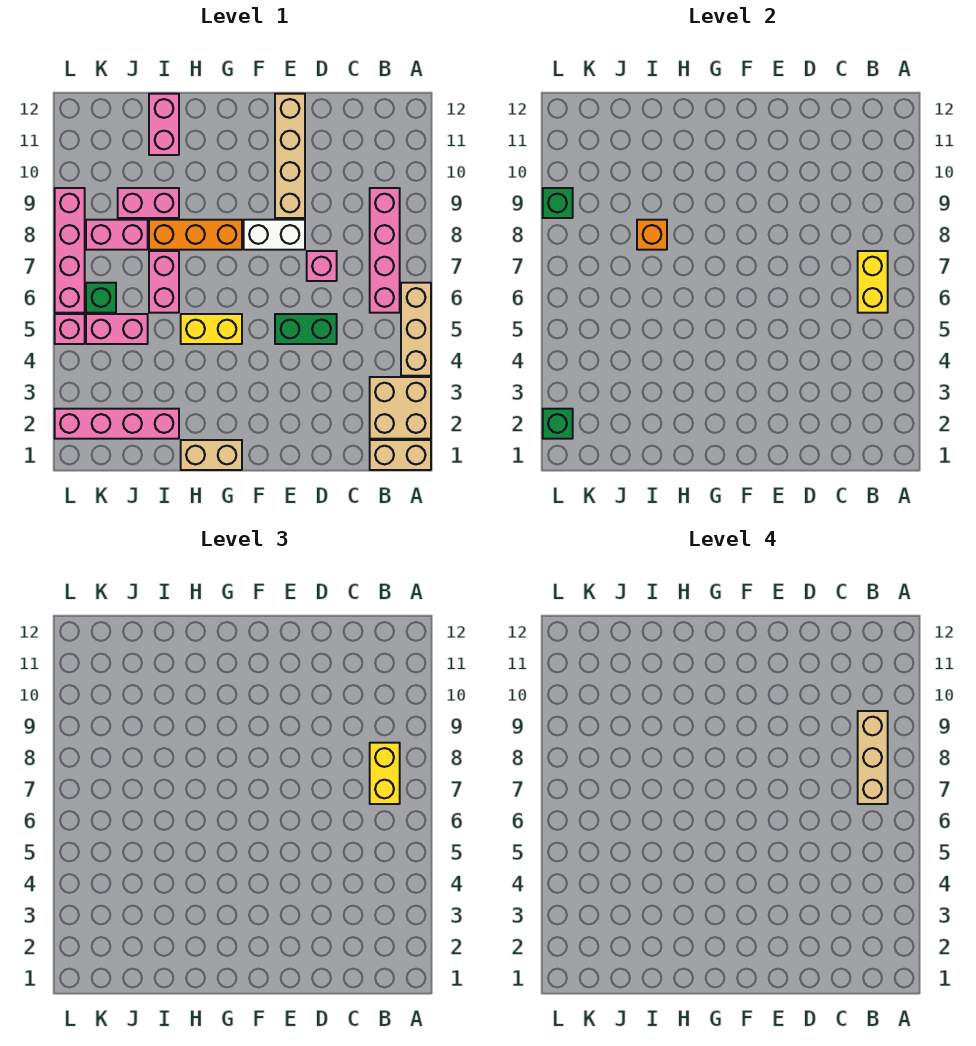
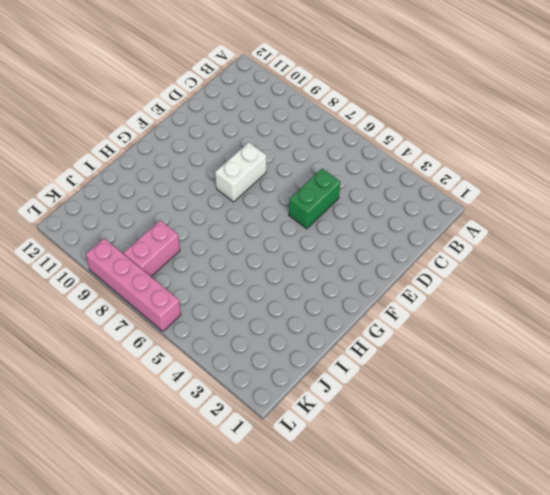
none -> tan brick A1:B1 level 1
none -> tan brick A2:B3 level 1
none -> tan brick A4:A6 level 1

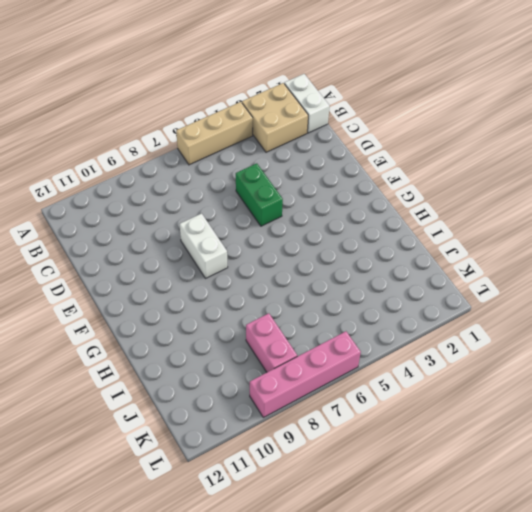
white brick A1:B1 level 1 -> tan brick A1:B1 level 1
none -> pink brick B6:B9 level 1
none -> pink brick D7 level 1
none -> tan brick E9:E12 level 1

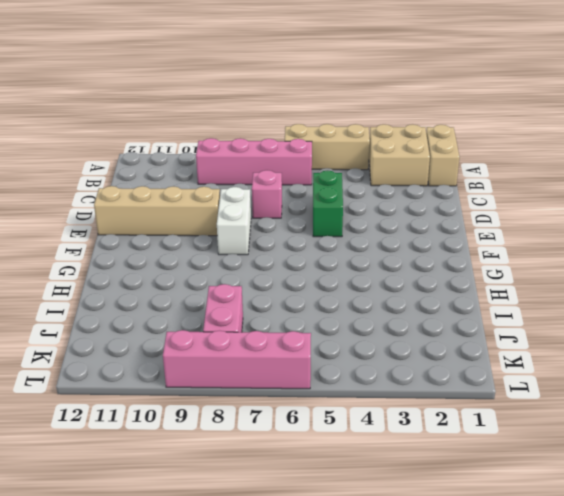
none -> tan brick G1:H1 level 1
none -> yellow brick G5:H5 level 1
none -> orange brick G8:I8 level 1

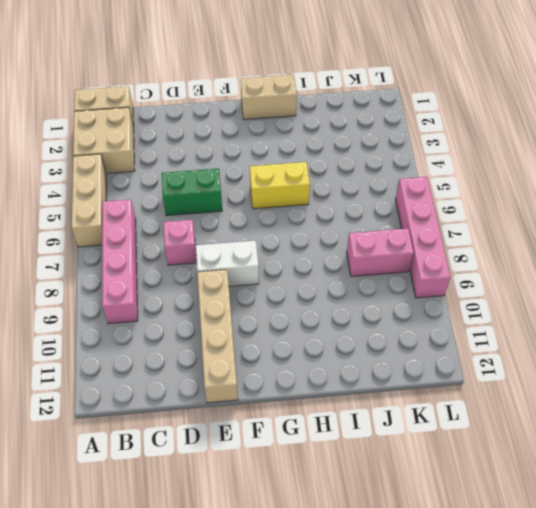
none -> orange brick G8:I8 level 1
none -> pink brick I2:L2 level 1
none -> pink brick I6:I7 level 1

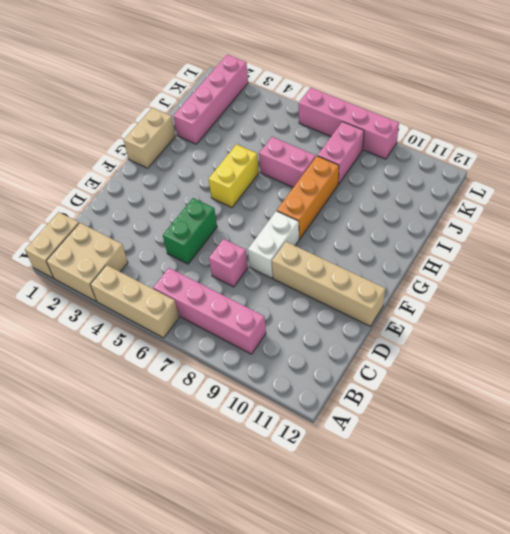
none -> pink brick I9:J9 level 1
none -> pink brick I11:I12 level 1
none -> pink brick J5:K5 level 1

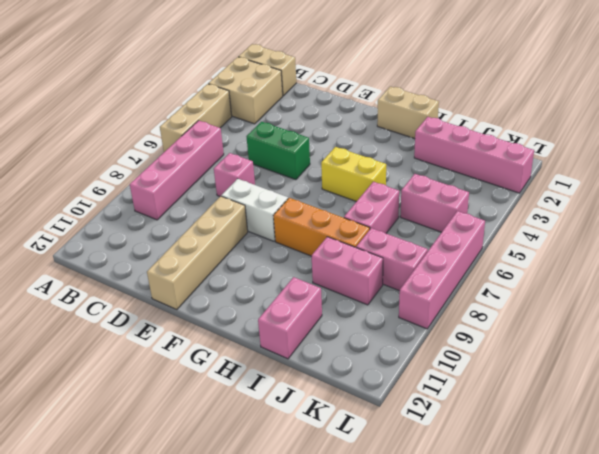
none -> green brick K6 level 1
none -> pink brick L5 level 1
none -> yellow brick B6:B7 level 2

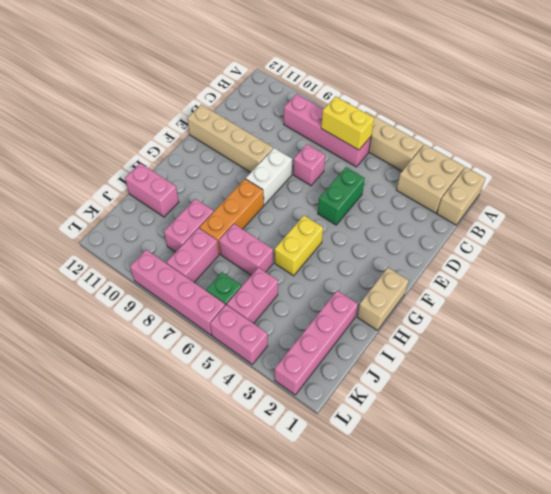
pink brick L4:L5 level 1 -> pink brick L5 level 1
none -> orange brick I8 level 2
none -> green brick L2 level 2
none -> green brick L9 level 2

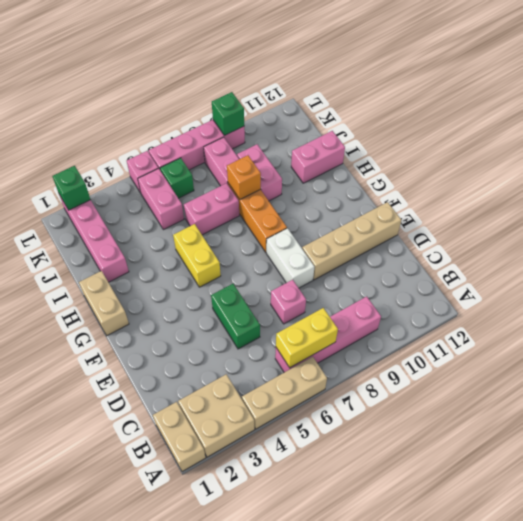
none -> yellow brick B7:B8 level 3
none -> tan brick B7:B9 level 4

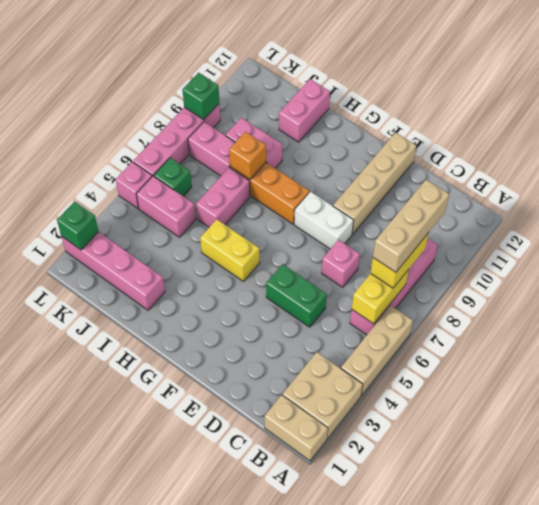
none -> tan brick G1:H1 level 1

